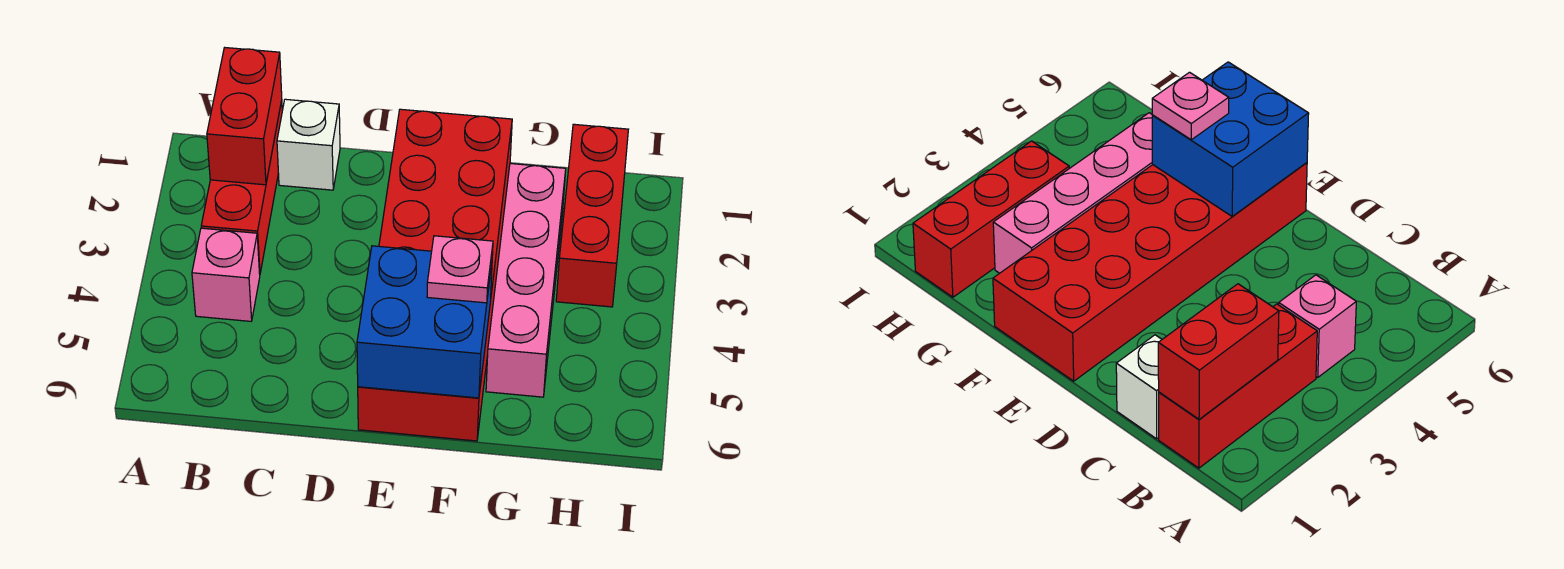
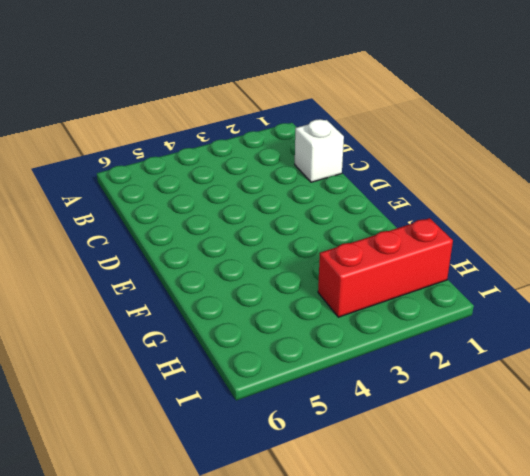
none -> red brick B1:B3 level 1
none -> pink brick B4 level 1

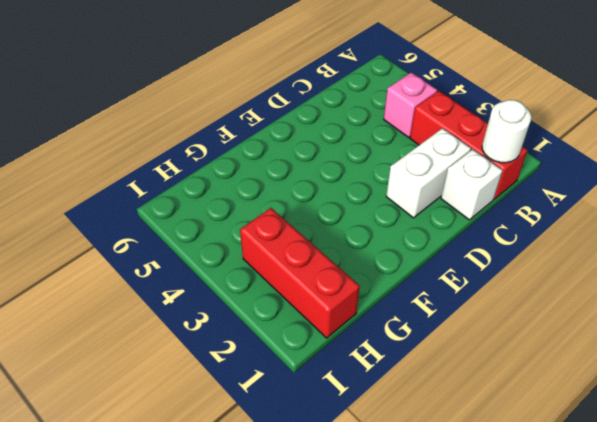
white round brick B1 level 2 -> red brick B1:B2 level 2
white brick C2:D2 level 1 -> none
none -> red brick E1:F6 level 1
none -> pink brick G2:G5 level 1

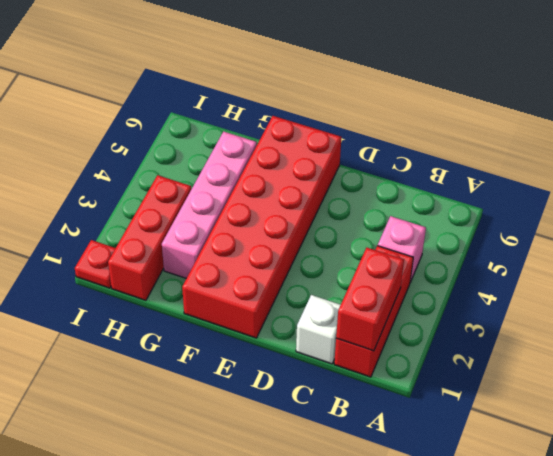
red plate I1 level 1 -> none
none -> blue brick E5:F6 level 2
none -> pink plate F5 level 3

